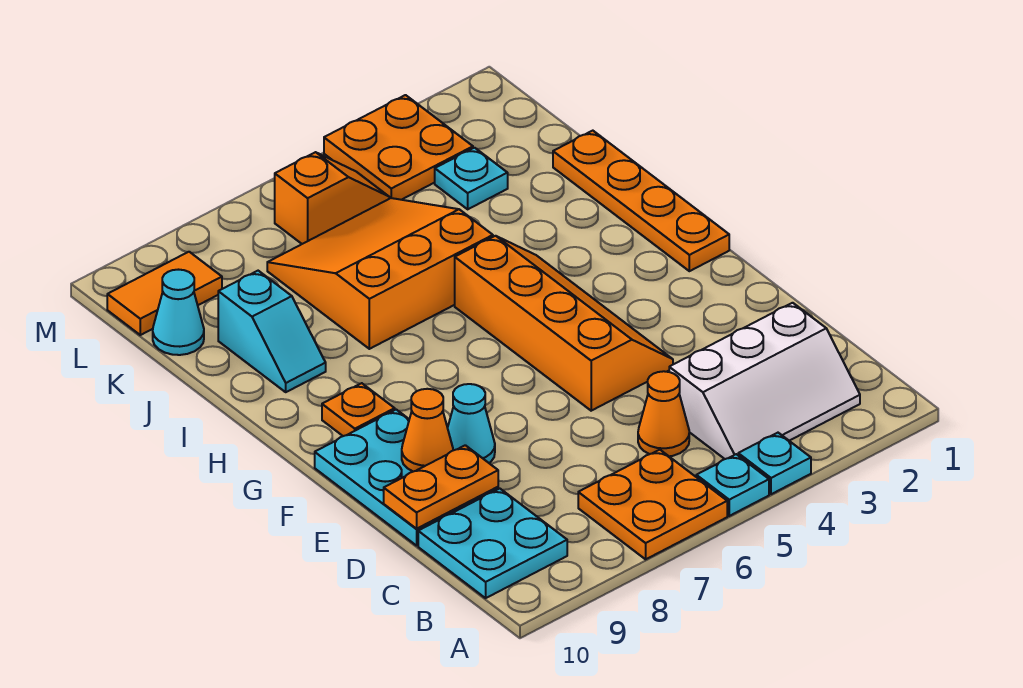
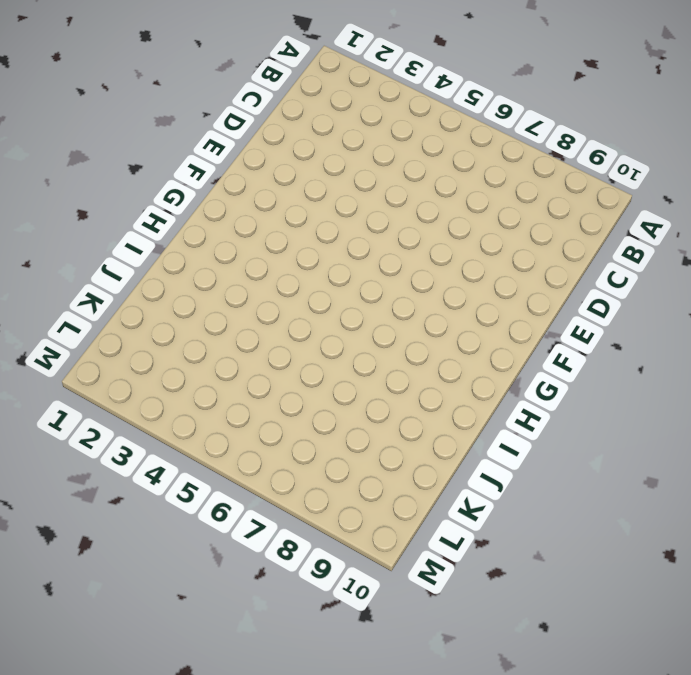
none -> cyan plate A4 level 1
none -> cyan plate A5 level 1
none -> orange plate A6:B7 level 1

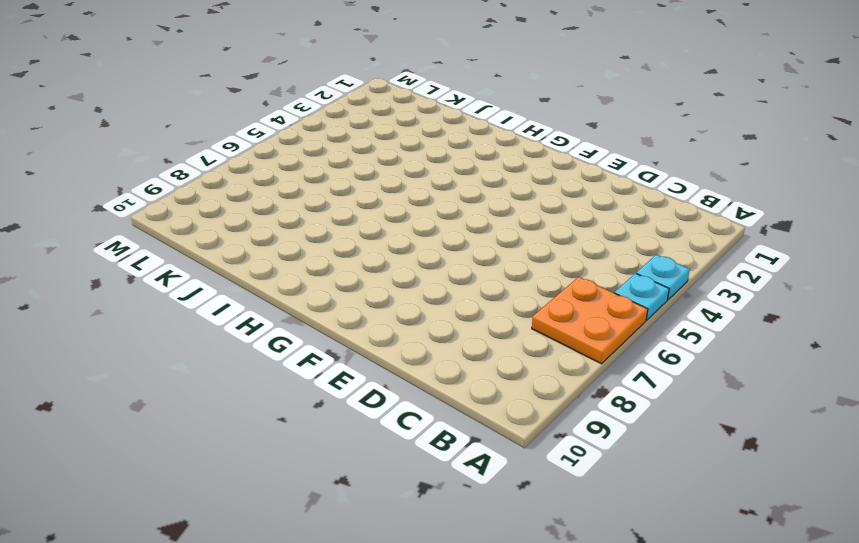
none -> white slope B2:C4 level 1 top C
none -> cyan plate B9:C10 level 1
none -> orange cone C5 level 1

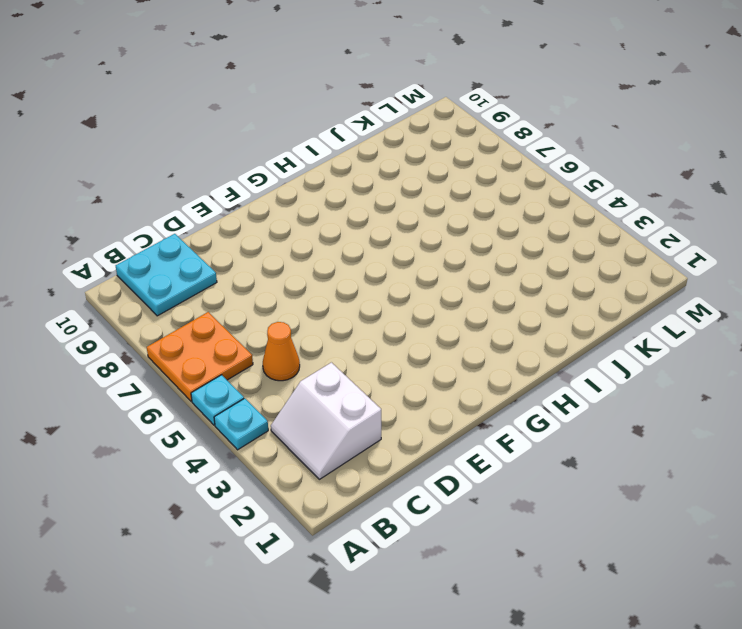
white slope B2:C3 level 1 top C -> white slope B2:C4 level 1 top C
none -> cyan plate D9:F10 level 1
none -> orange slope E4:H5 level 1 top 5
none -> cyan cone E8 level 1

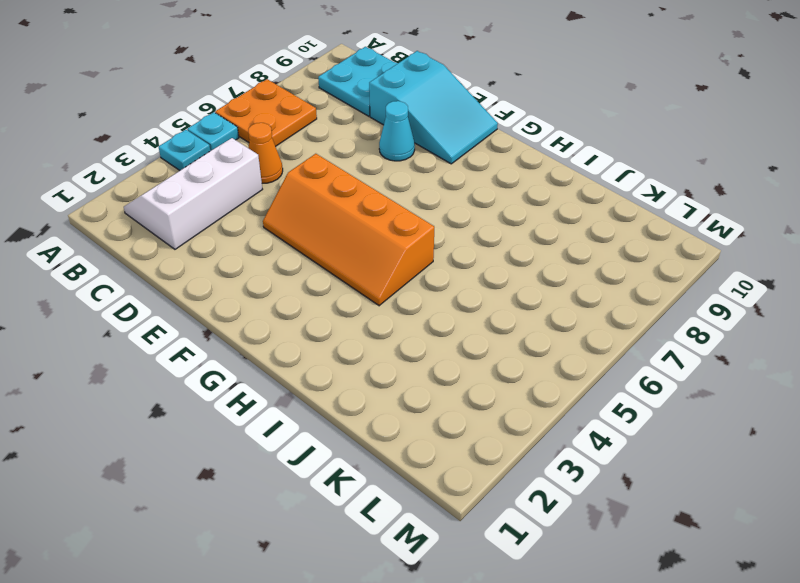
cyan slope D9:F10 level 1 top D -> cyan plate D9:F10 level 1
none -> orange plate G1:J1 level 1
none -> orange plate G9 level 1
none -> orange slope I5:K7 level 1 top I

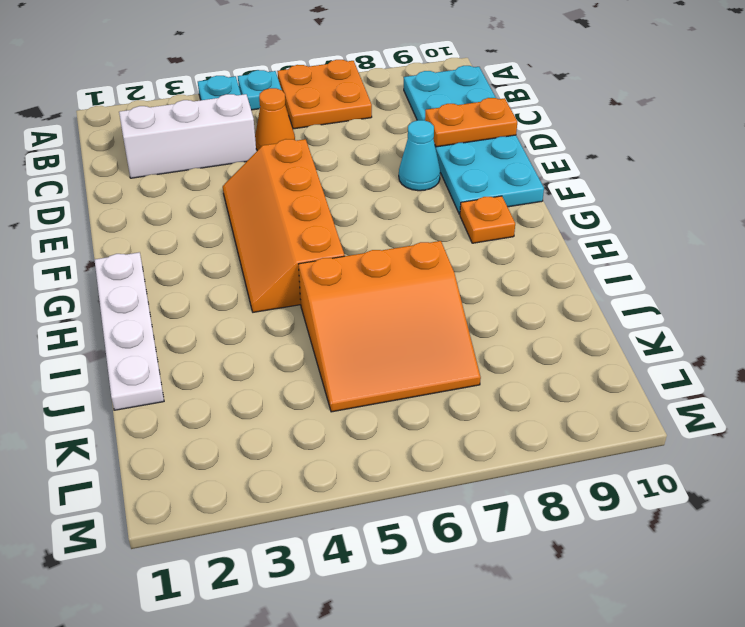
white plate G1:J1 level 1 -> orange plate G1:J1 level 1
none -> cyan slope I9:J9 level 1 top J
none -> cyan plate K3 level 1
none -> cyan cone K10 level 1

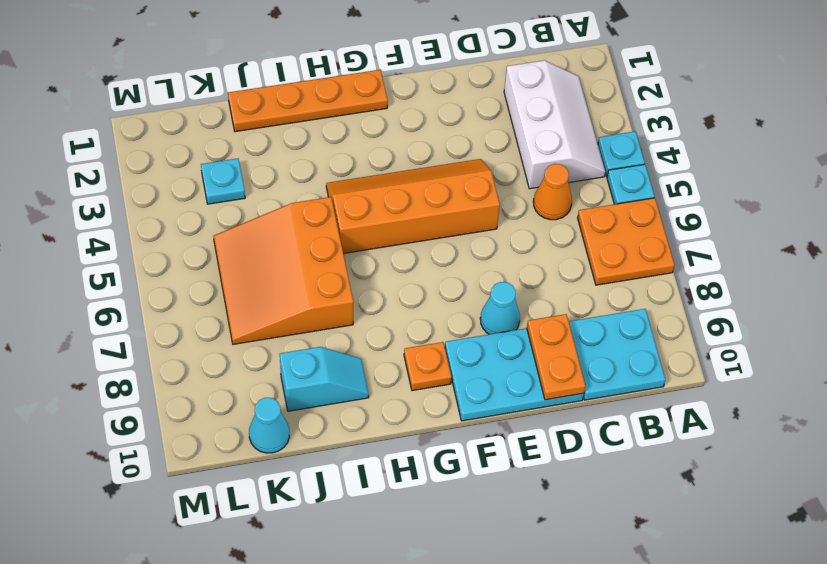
none -> orange plate L3:M4 level 1
none -> orange slope L5:L6 level 1 top 6
none -> orange tile L9:L10 level 1

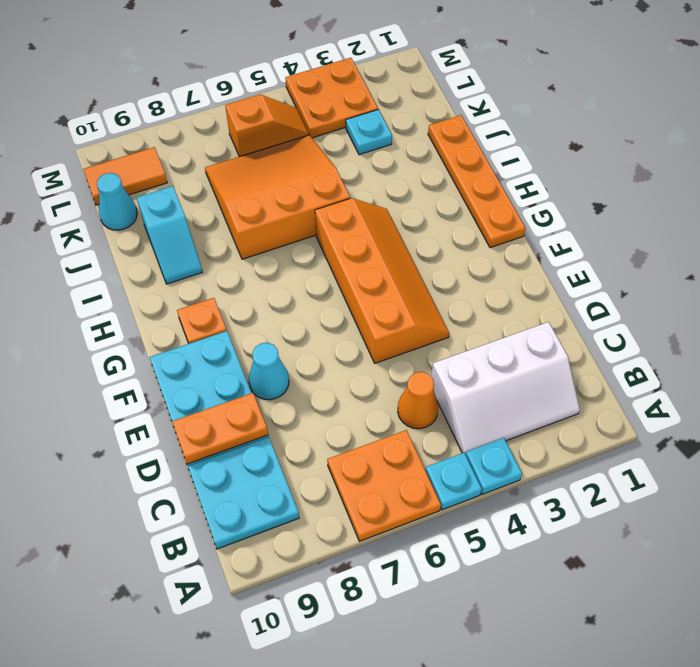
none -> orange cone E9 level 2

